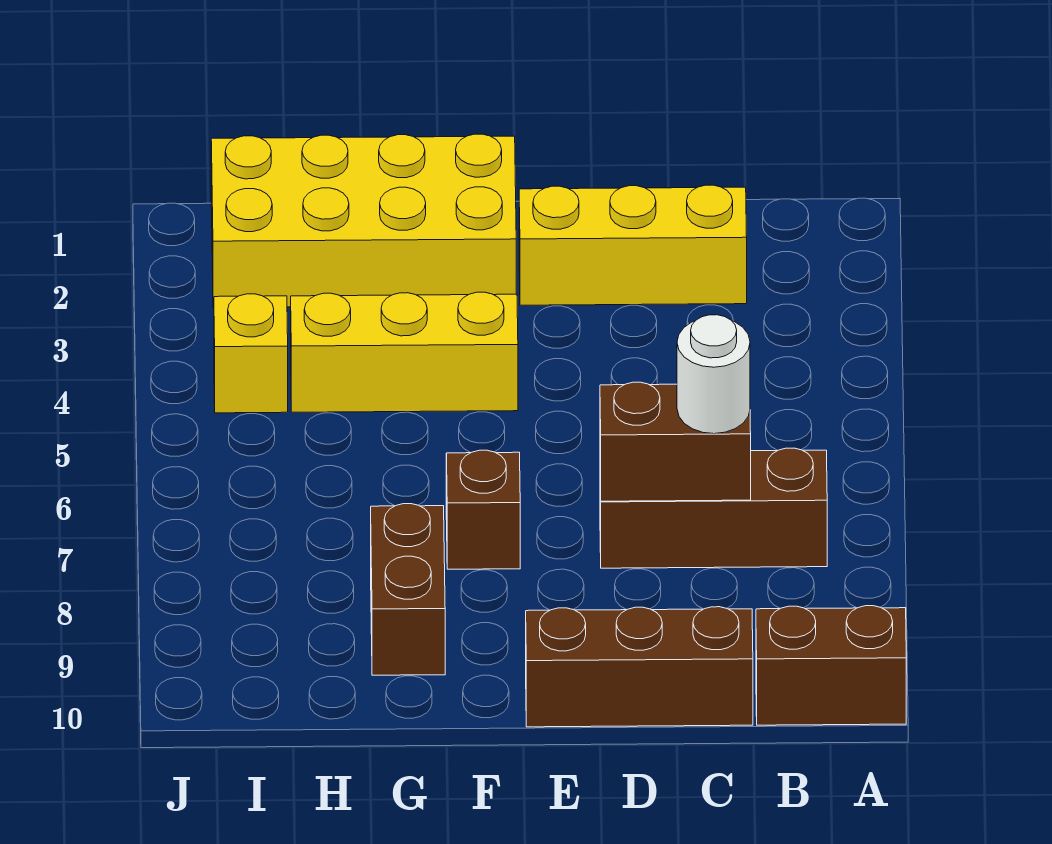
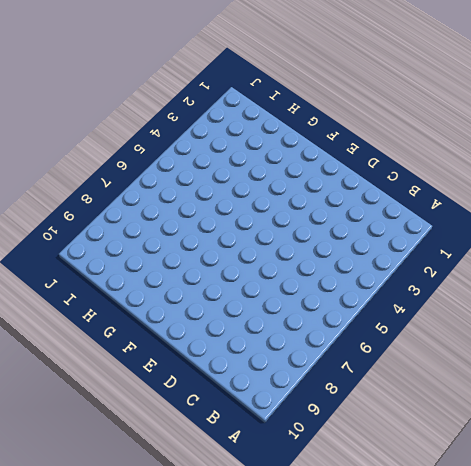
none -> brown brick A10:B10 level 1
none -> brown brick B7:D7 level 1

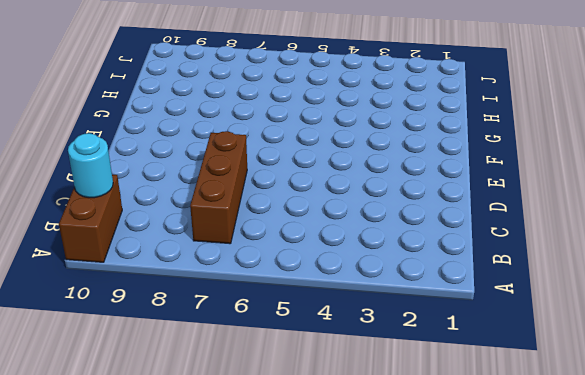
cyan round brick B10 level 2 -> none
none -> yellow brick C2:E2 level 1
none -> brown brick C10:E10 level 1

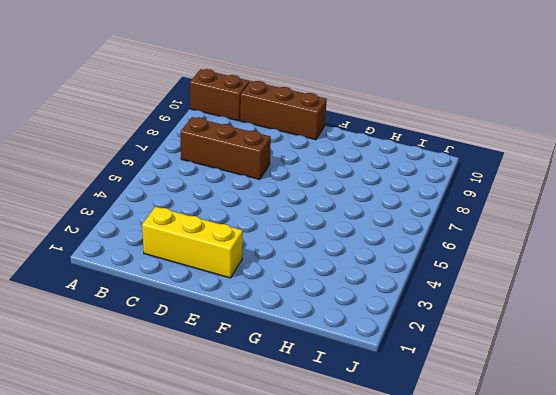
none -> yellow brick F1:I2 level 1
none -> yellow brick F4:H4 level 1

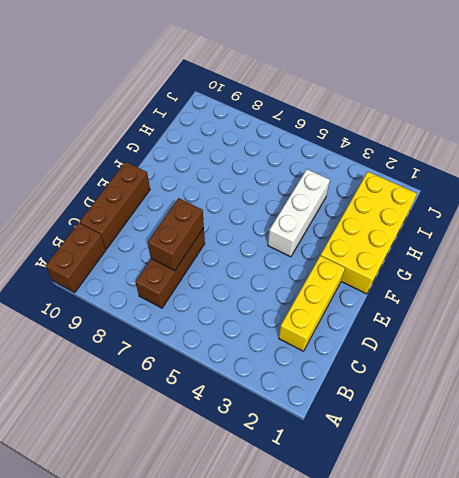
white brick F4:H4 level 1 -> yellow brick F4:H4 level 1
none -> brown brick F7 level 1
none -> brown brick G8:G9 level 1

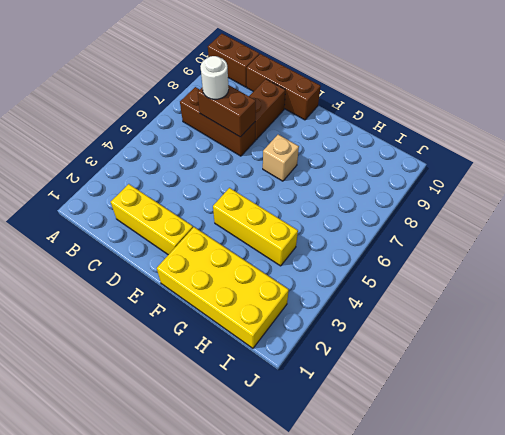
brown brick D8:D9 level 1 -> brown brick G8:G9 level 1
tan brick F7 level 1 -> brown brick F7 level 1
none -> yellow brick I4 level 1

